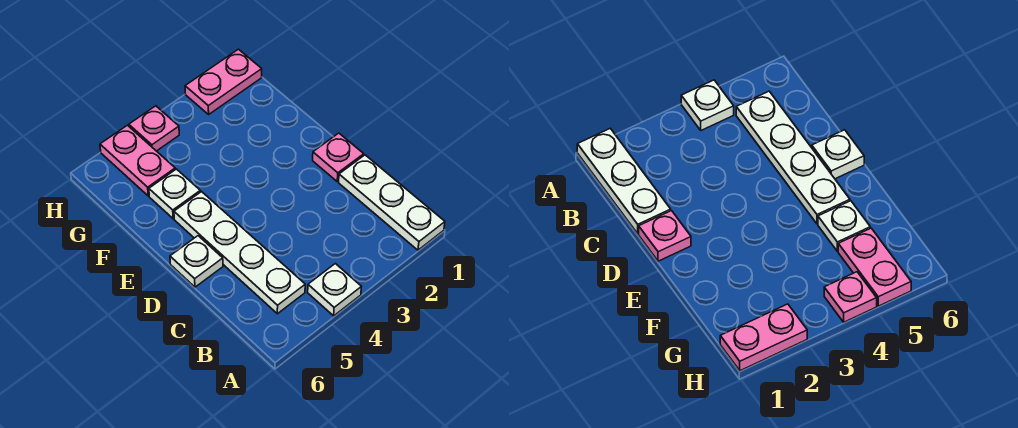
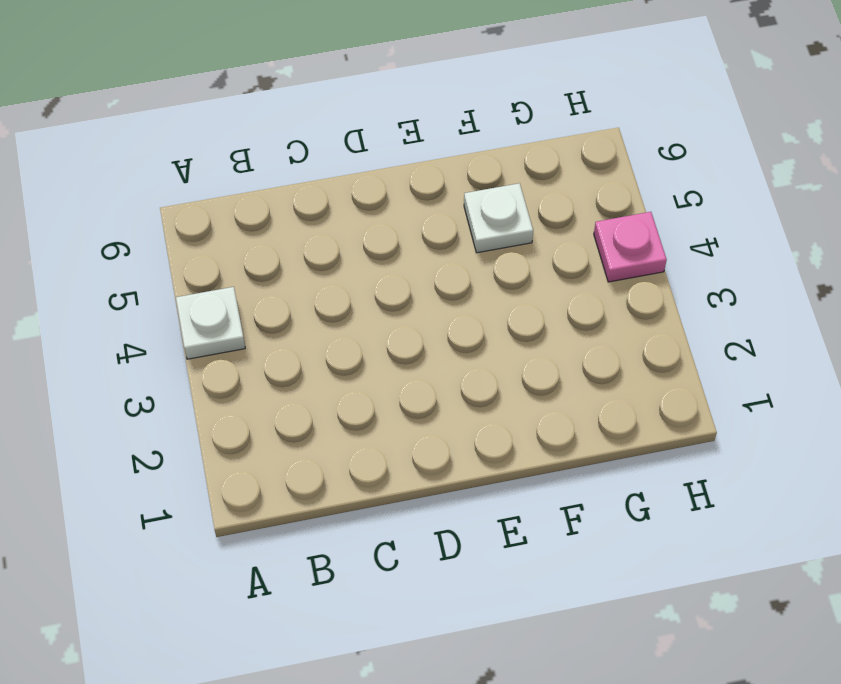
none -> white plate A1:C1 level 1
none -> white plate B5:E5 level 1

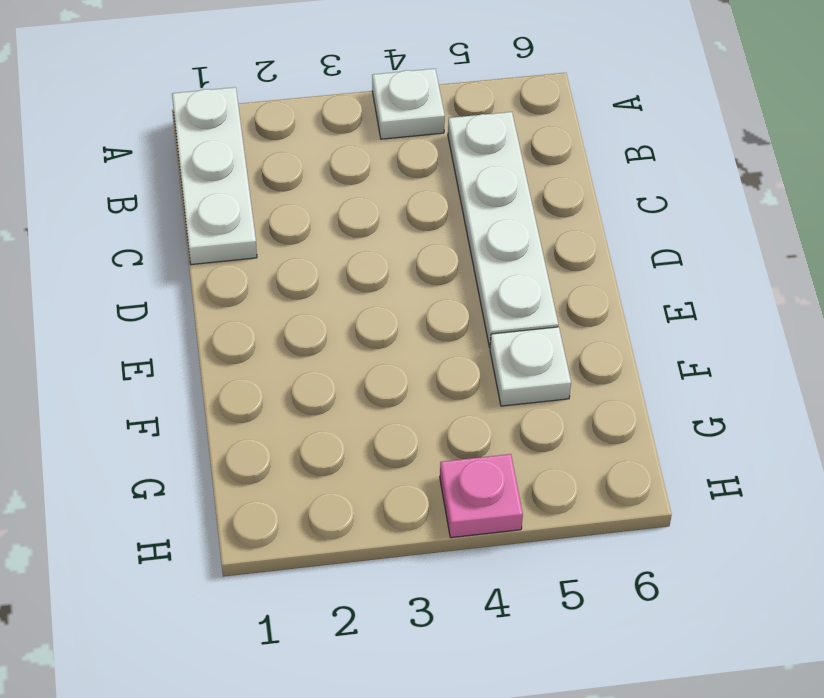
none -> pink plate D1 level 1
none -> white plate D6 level 1

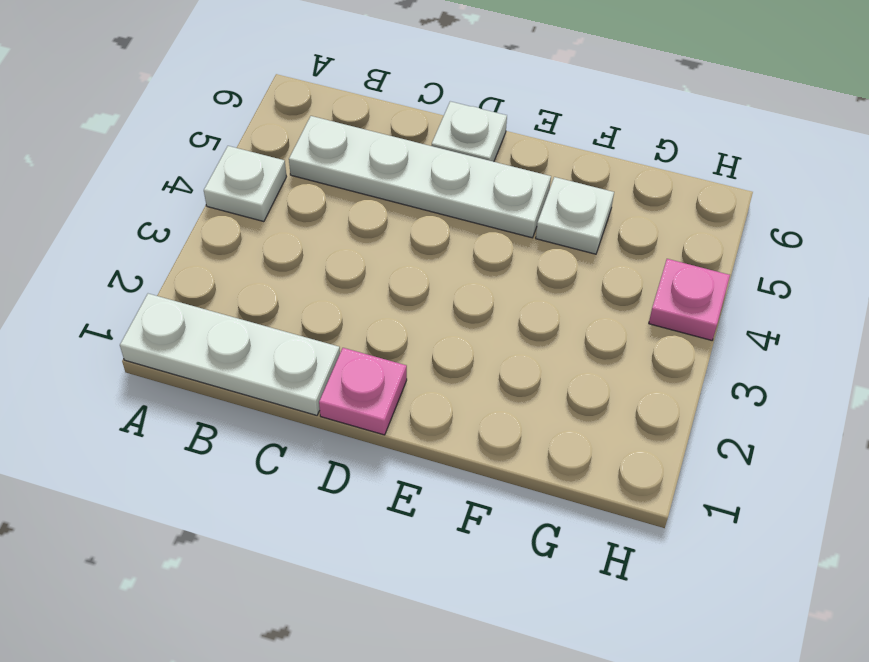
none -> pink plate G5:H5 level 1
none -> pink plate H1:H2 level 1

